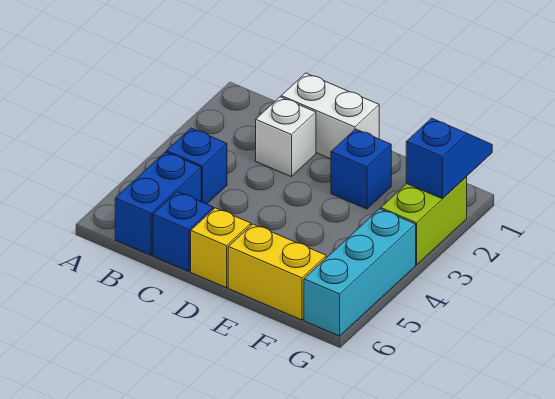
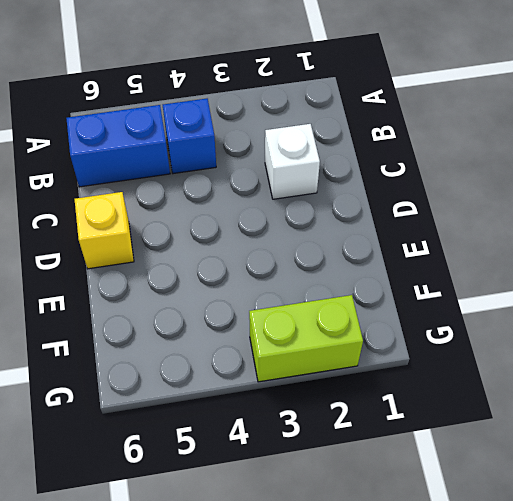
none -> white brick C1:D1 level 1
none -> blue brick C6 level 1

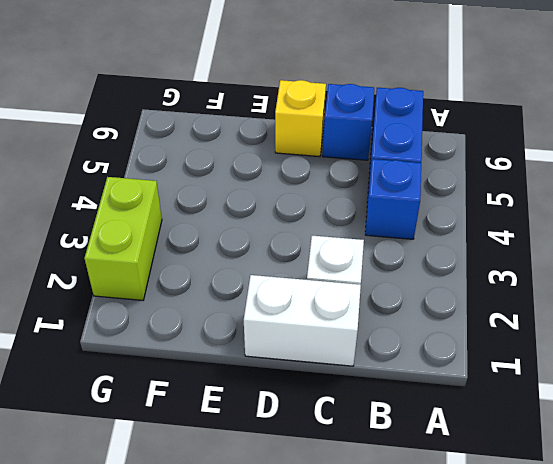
none -> blue brick E2 level 1
none -> yellow brick E6:F6 level 1

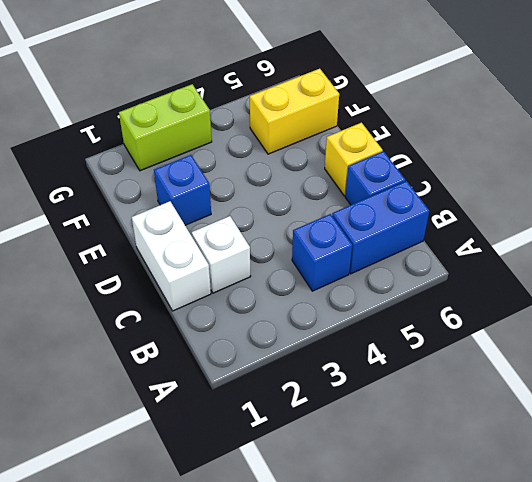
yellow brick F5:F6 level 1 -> yellow brick E6:F6 level 1
none -> cyan brick G4:G6 level 1
none -> blue slope G1:G2 level 2 top 2

